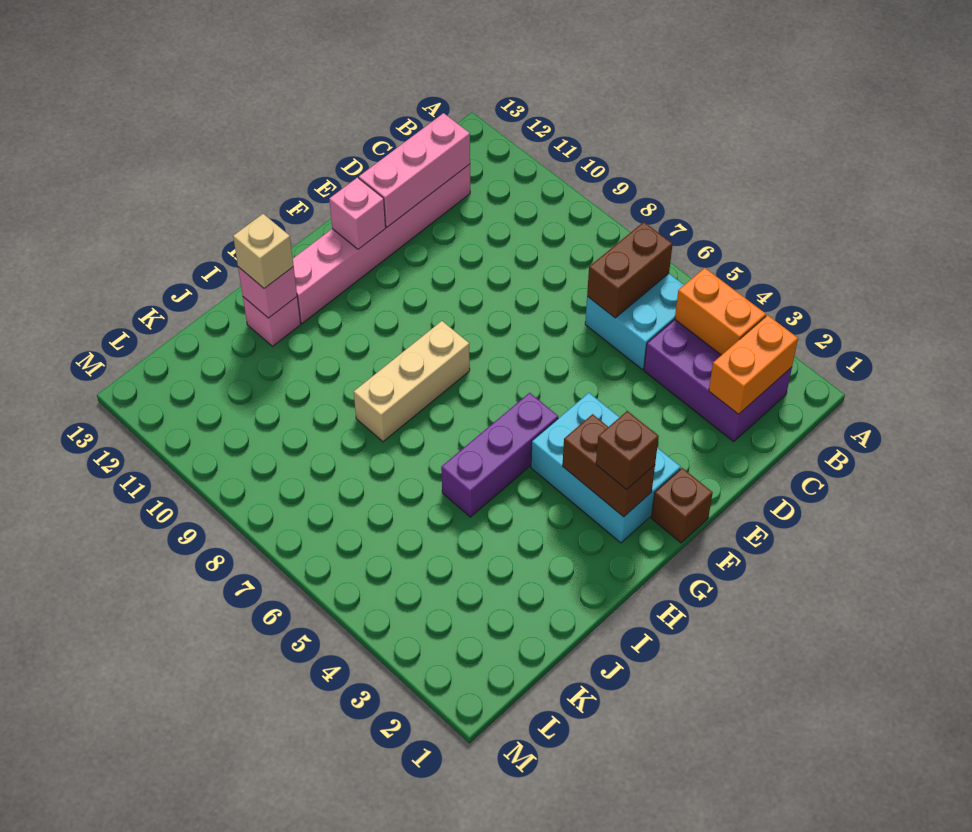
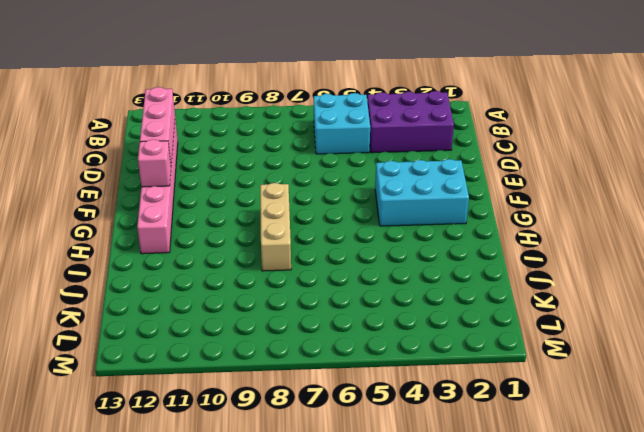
none -> brown brick F1 level 1
none -> purple brick G5:I5 level 1
none -> pink brick I12 level 1

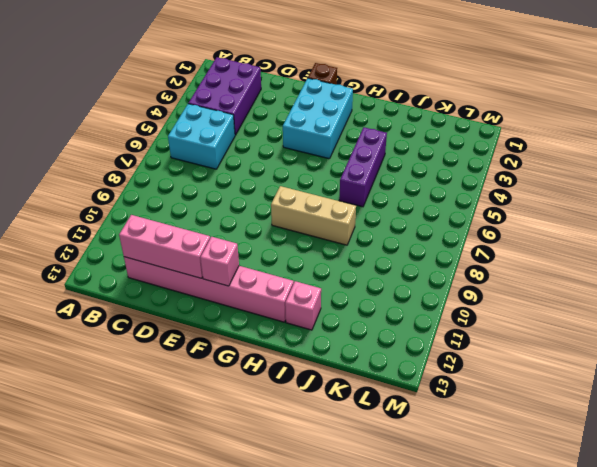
purple brick I4:I6 level 1 -> purple brick G5:I5 level 1
none -> orange brick B2:C2 level 2
none -> orange brick B3:B4 level 2
none -> brown brick B6:C6 level 2

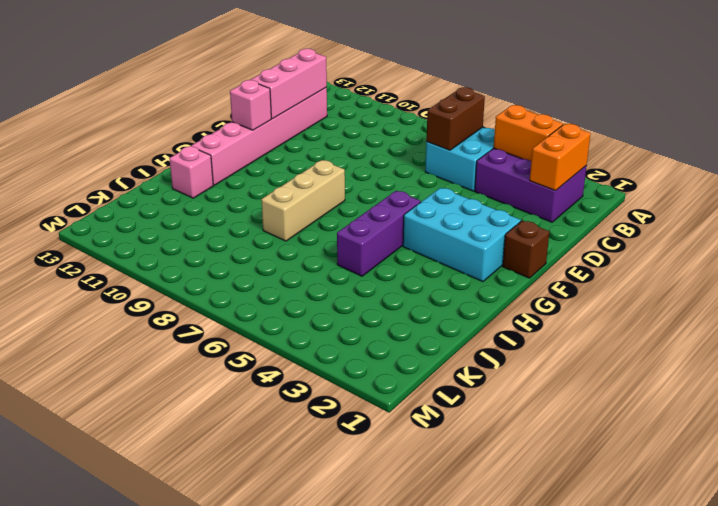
none -> brown brick G2:G3 level 2
none -> pink brick I12 level 2
none -> brown brick G2 level 3

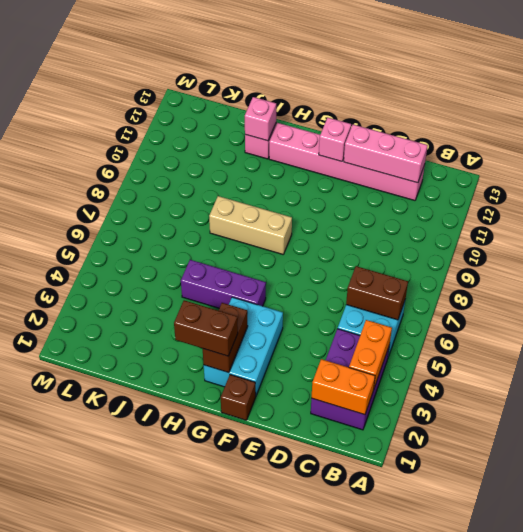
brown brick G2:H2 level 3 -> brown brick G2 level 3
none -> tan brick I12 level 3

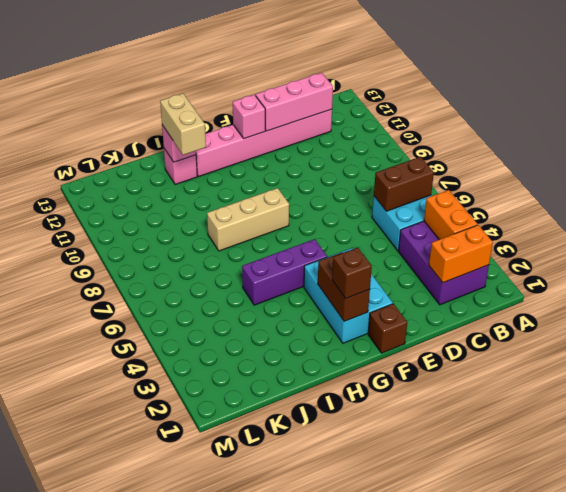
tan brick I11:I12 level 3 -> tan brick I12 level 3

